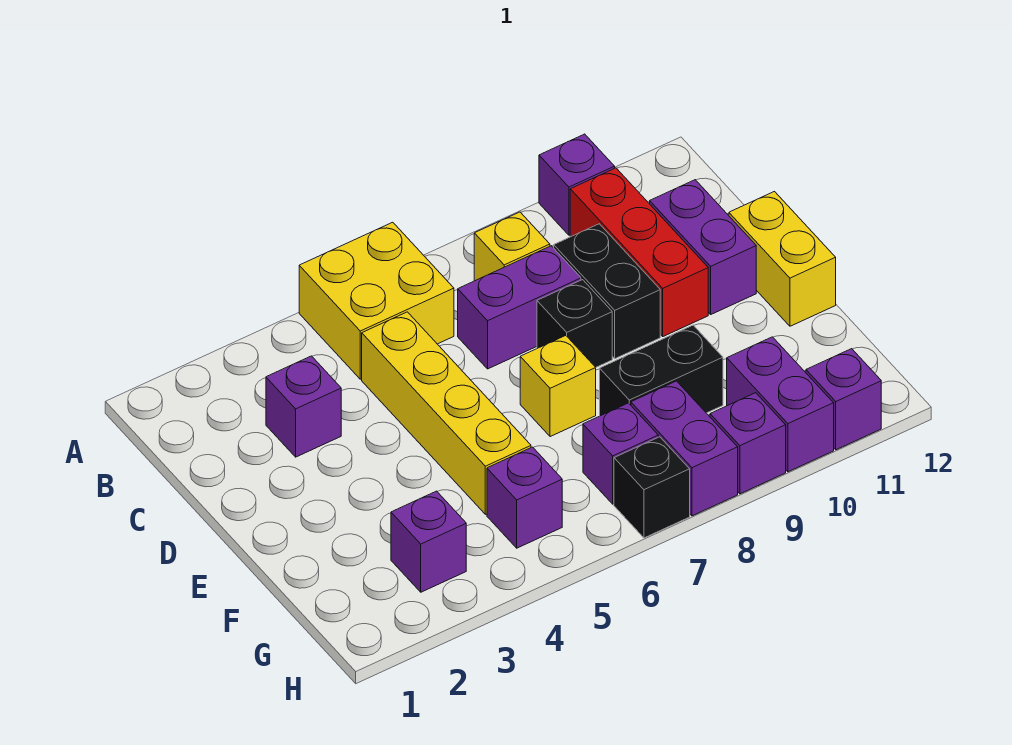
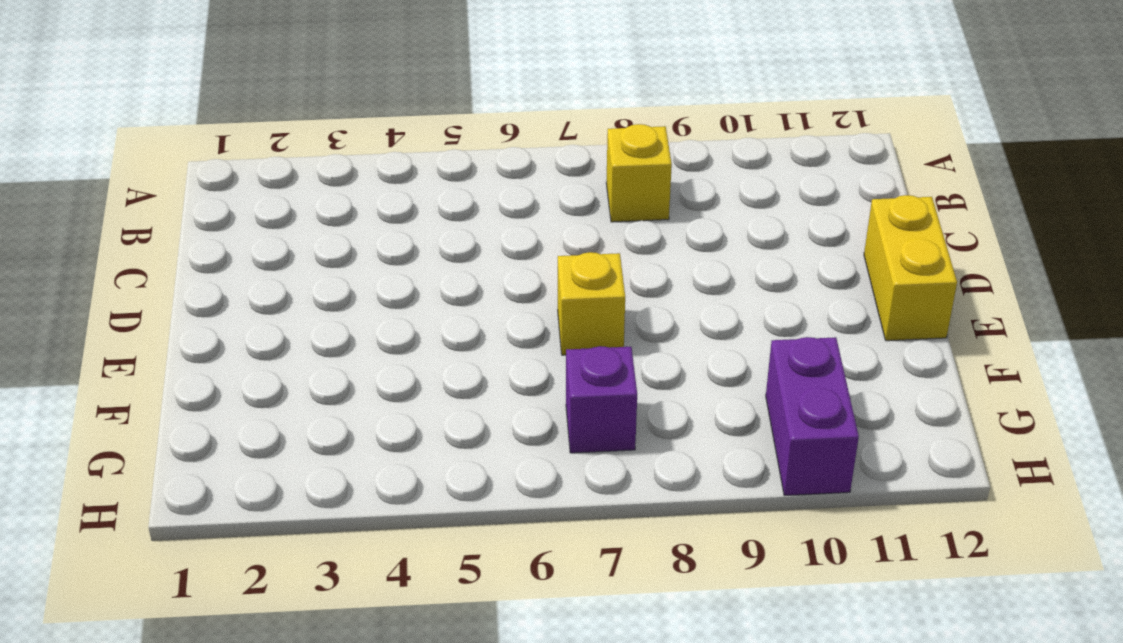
none -> yellow brick A5:B6 level 1
none -> purple brick A10 level 1
none -> red brick B10:D10 level 1

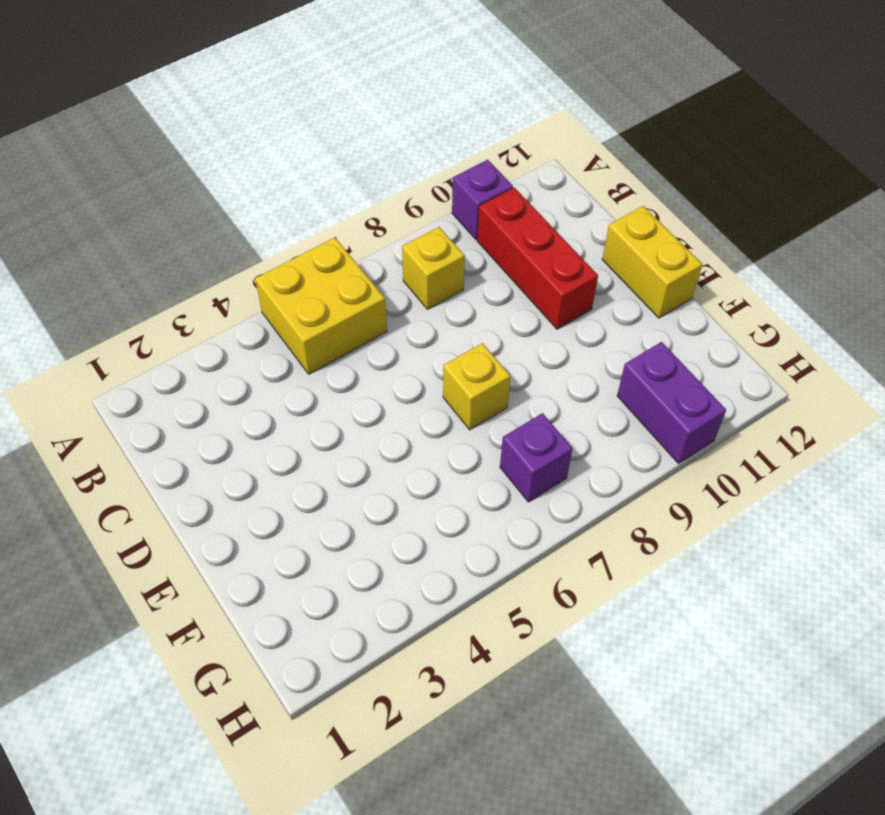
none -> purple brick C3 level 1
none -> yellow brick C5:F5 level 1
none -> purple brick C7:C8 level 1

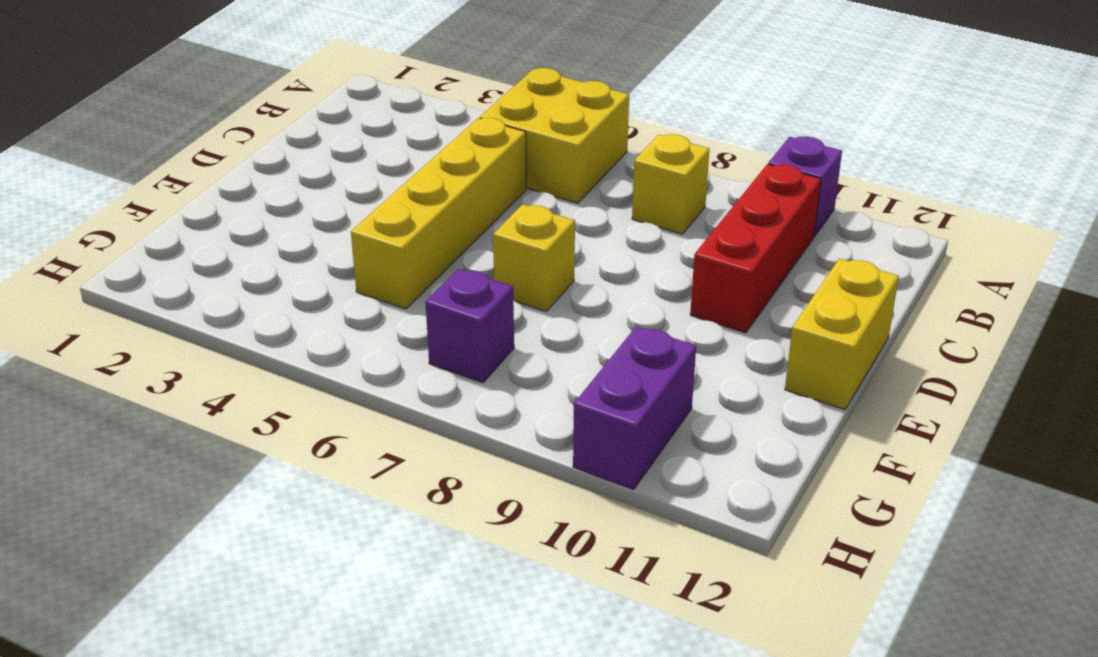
none -> purple brick C3 level 1
none -> purple brick C7:C8 level 1
none -> black brick C9:D9 level 1

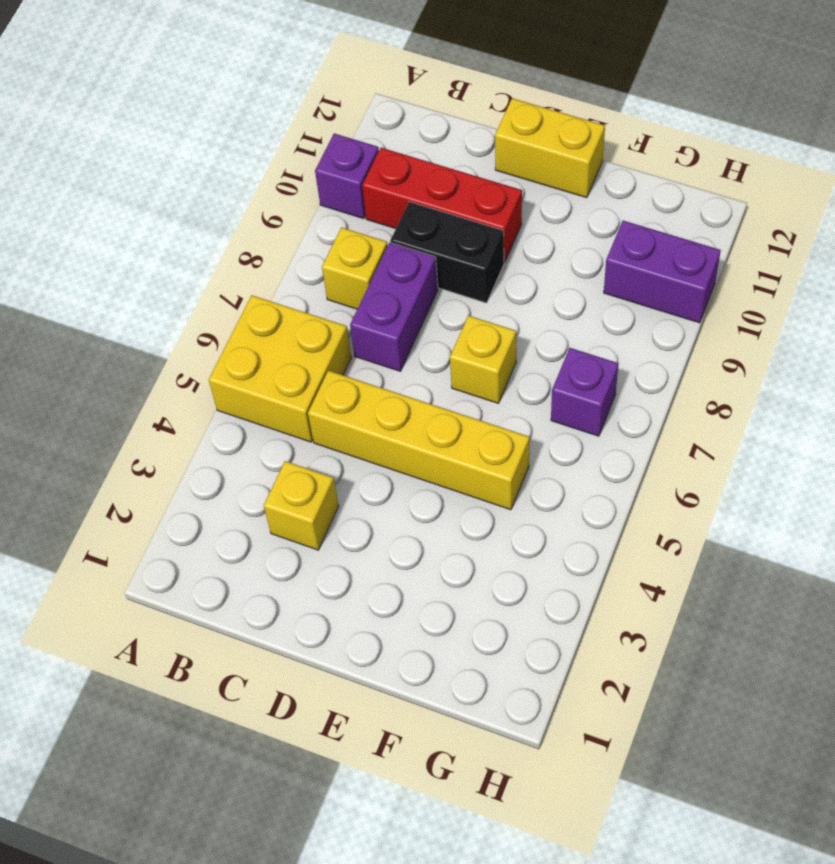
yellow brick C3 level 1 -> purple brick C3 level 1
none -> purple brick C11:D11 level 1
none -> black brick D8 level 1
none -> black brick F8:F9 level 1

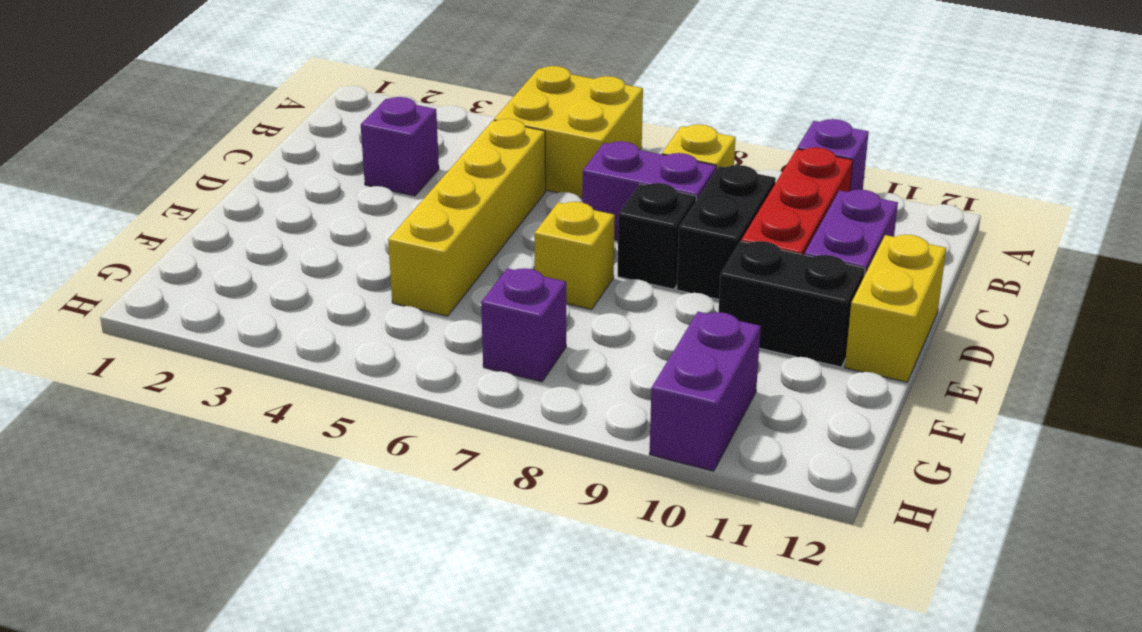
black brick E10:E11 level 1 -> black brick F8:F9 level 1
none -> purple brick G3 level 1
none -> purple brick G5 level 1
none -> purple brick G8:H8 level 1

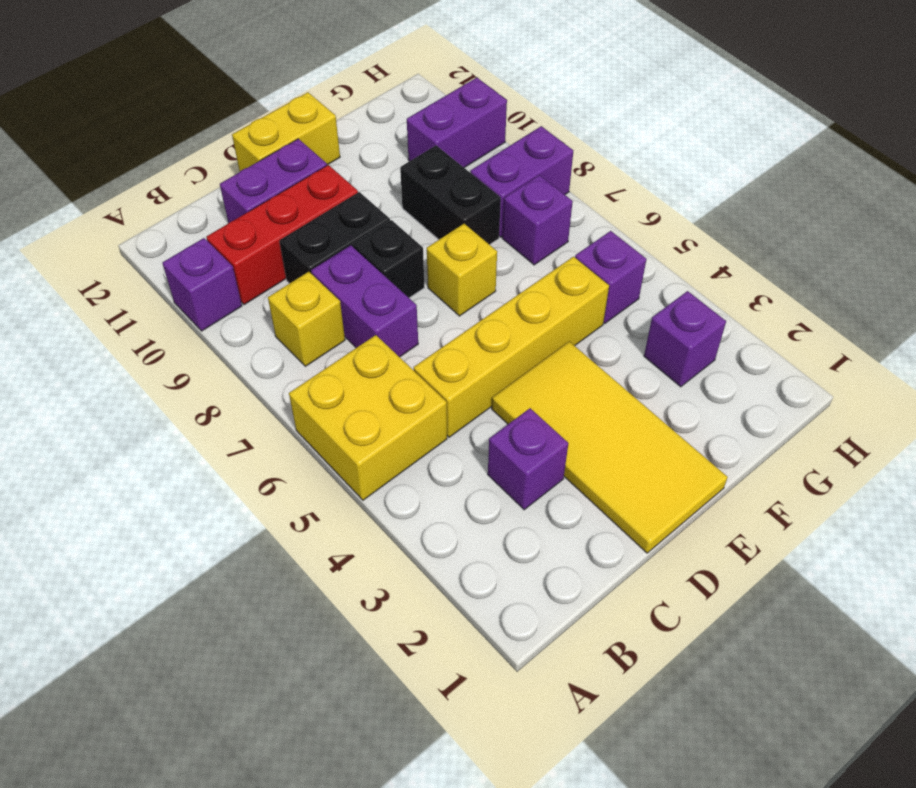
yellow tile D1:E4 level 1 -> none
none -> black brick H7 level 1
none -> purple brick H9 level 1
none -> purple brick H11 level 1

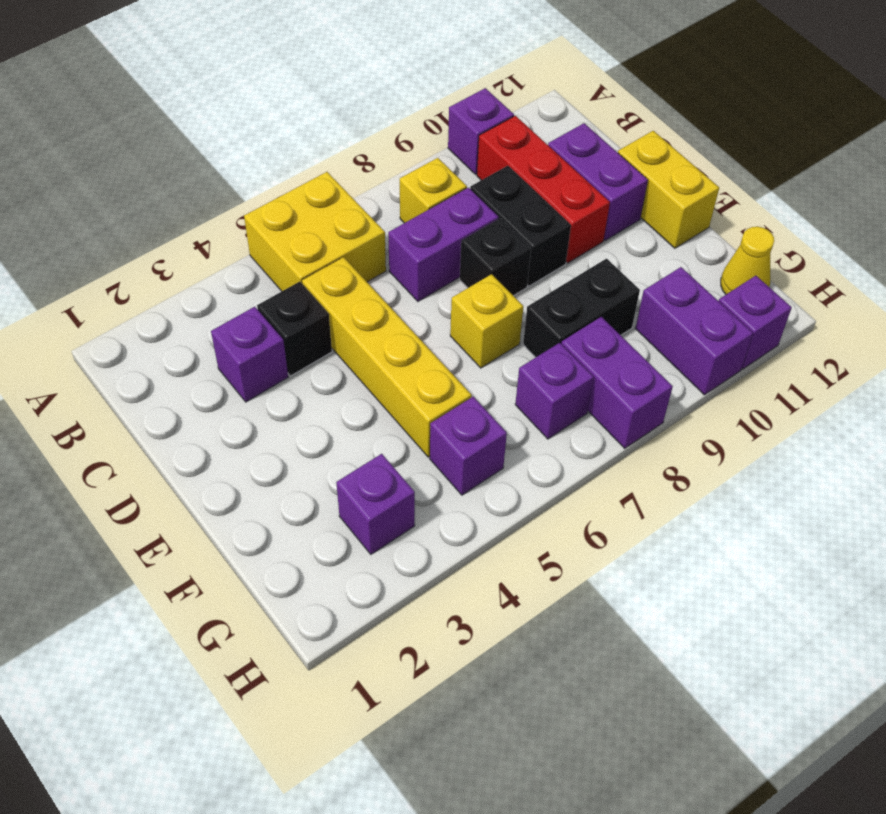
black brick C4 level 1 -> black brick H7 level 1
yellow cone G12 level 1 -> none
none -> purple brick H9 level 1

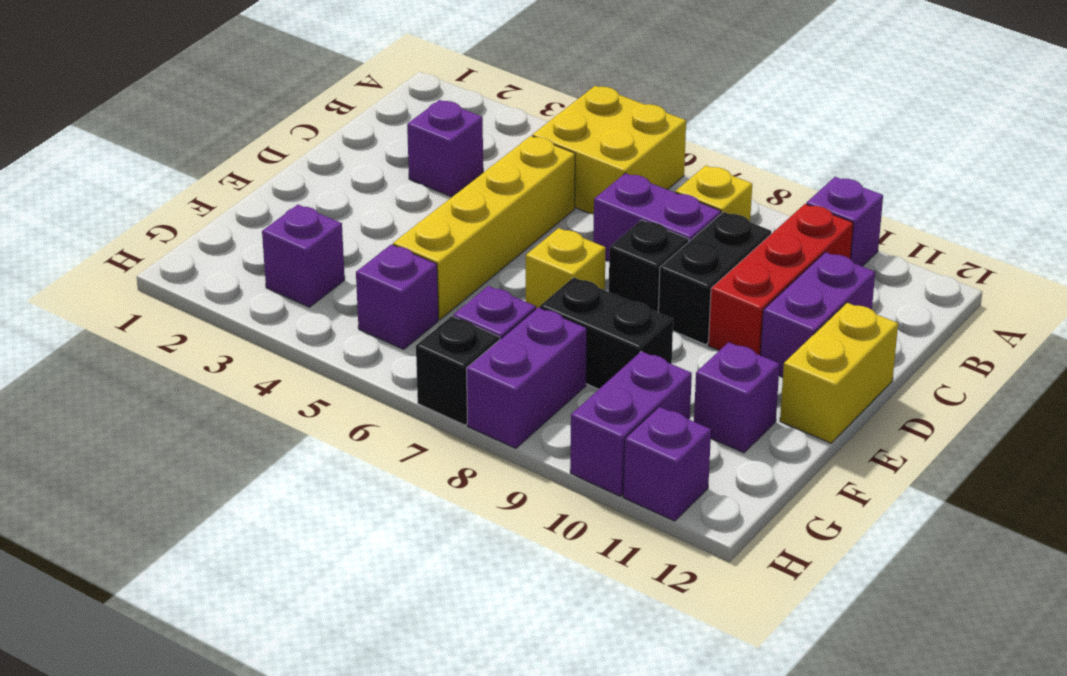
purple brick F11 level 1 -> purple brick H9 level 1

